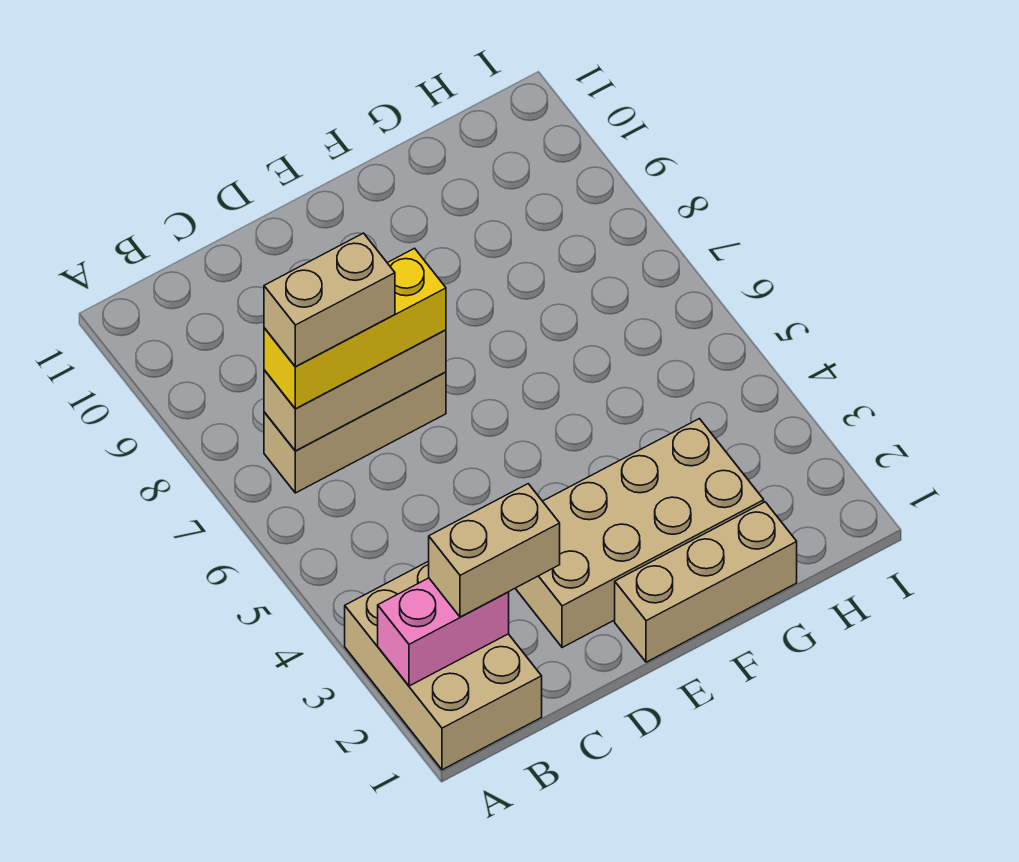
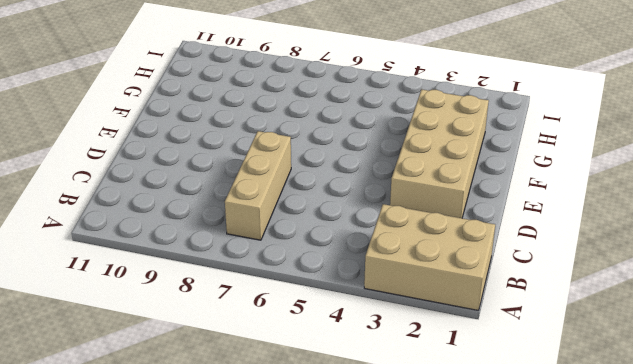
none -> tan brick E1:G1 level 1
none -> pink brick A2:B2 level 2

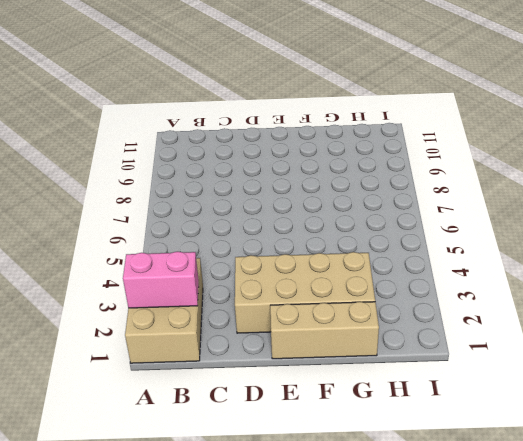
none -> tan brick B7:D7 level 1
none -> tan brick B7:D7 level 2

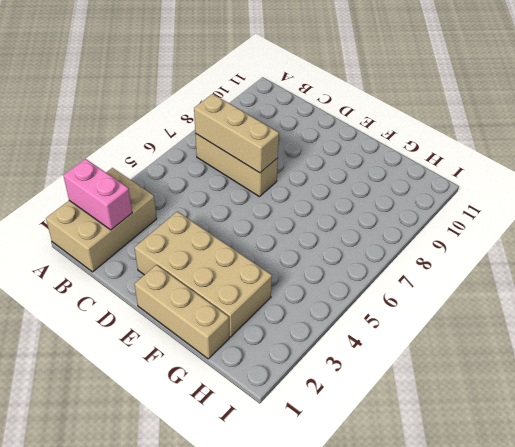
none -> tan brick B2:C2 level 3
none -> yellow brick B7:D7 level 3

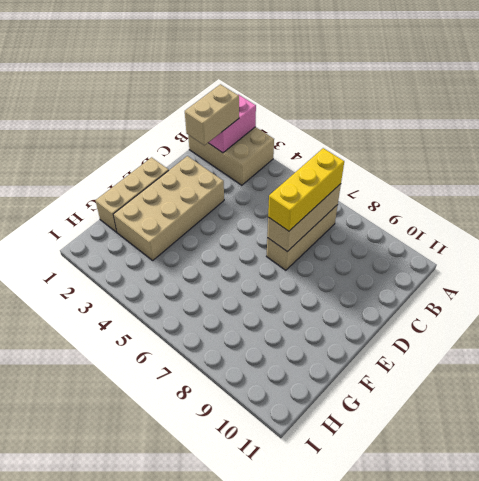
none -> tan brick B7:C7 level 4

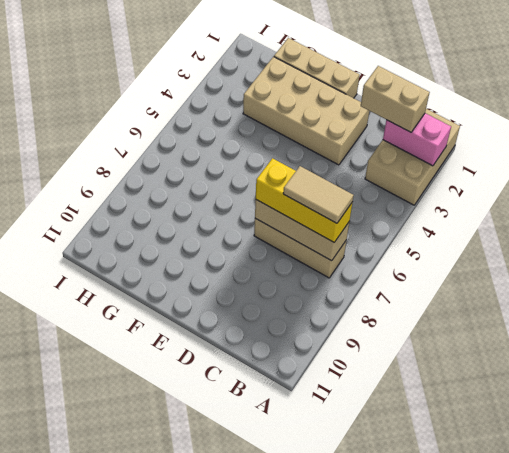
tan tile B7:C7 level 4 -> tan brick B7:C7 level 4

